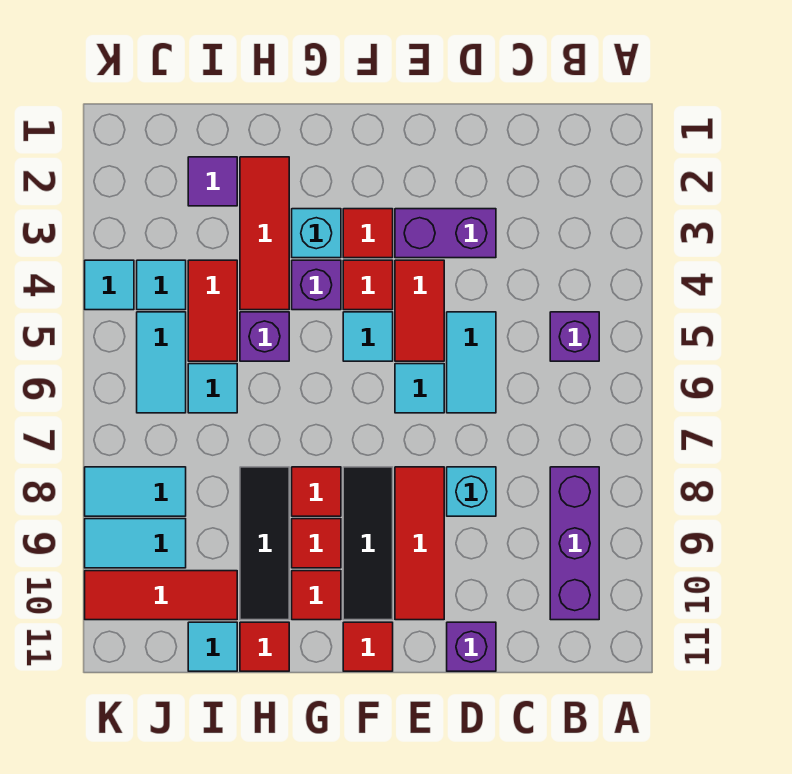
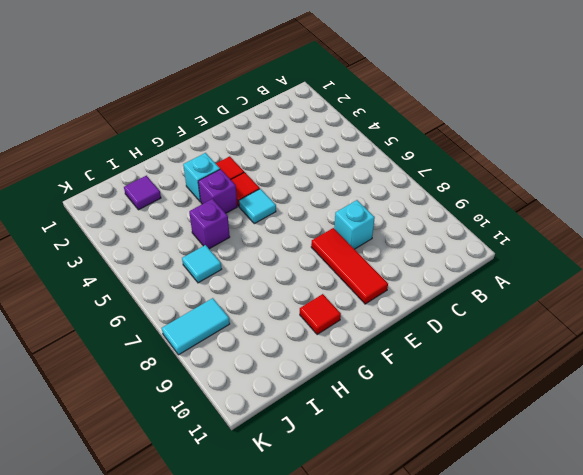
none -> purple brick B5 level 1
none -> purple brick B8:B10 level 1
none -> purple brick D3:E3 level 1
none -> cyan tile D5:D6 level 1

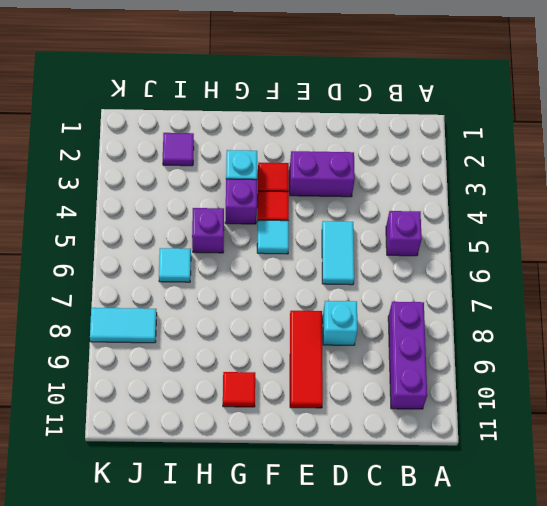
none -> purple brick D11 level 1
none -> red tile E4:E5 level 1
none -> cyan tile E6 level 1
none -> black tile F8:F10 level 1

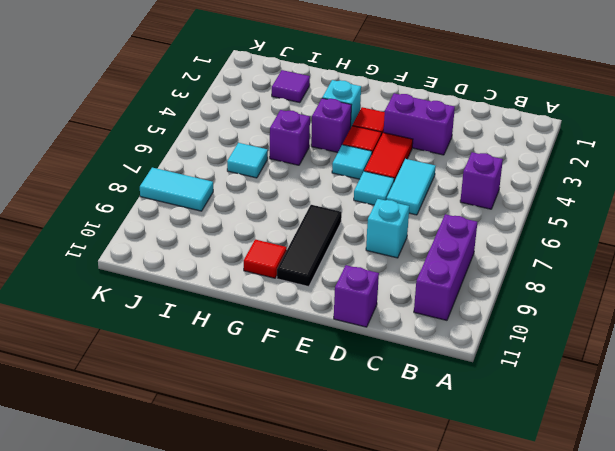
none -> red tile E8:E10 level 1
none -> red tile F11 level 1
none -> red tile G8 level 1
none -> red tile G9 level 1

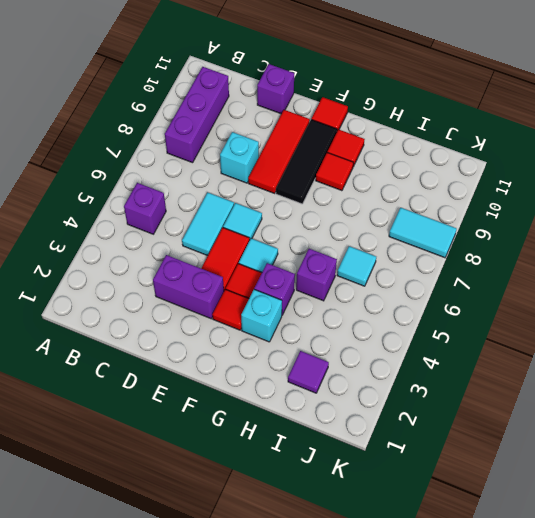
none -> red tile G8 level 1
none -> red tile H2:H4 level 1
none -> black tile H8:H10 level 1
none -> red tile H11 level 1

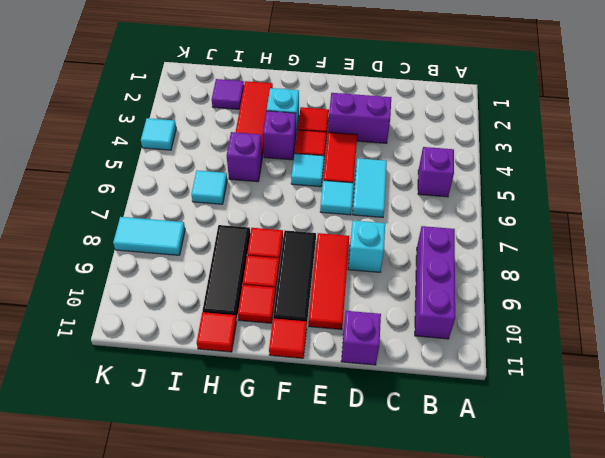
none -> red tile I4:I5 level 1
none -> red tile I10:K10 level 1
none -> cyan tile I11 level 1
none -> cyan tile J4 level 1

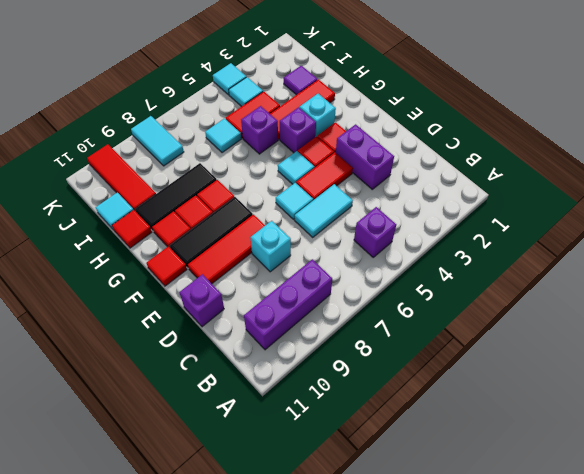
none -> cyan tile J5:J6 level 1
none -> cyan tile J9:K9 level 1

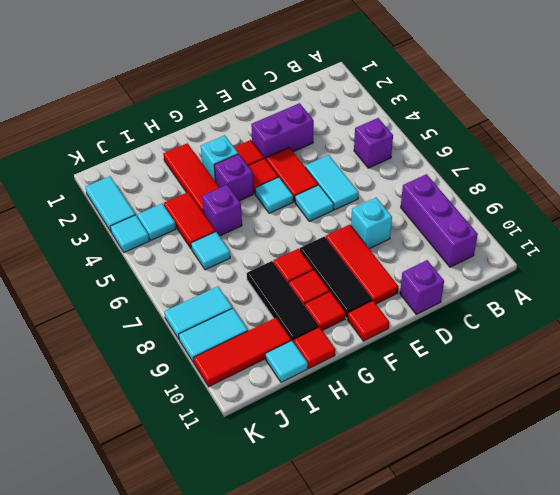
cyan tile K2:K3 level 1 -> cyan tile J5:J6 level 1
none -> purple tile I2 level 1

